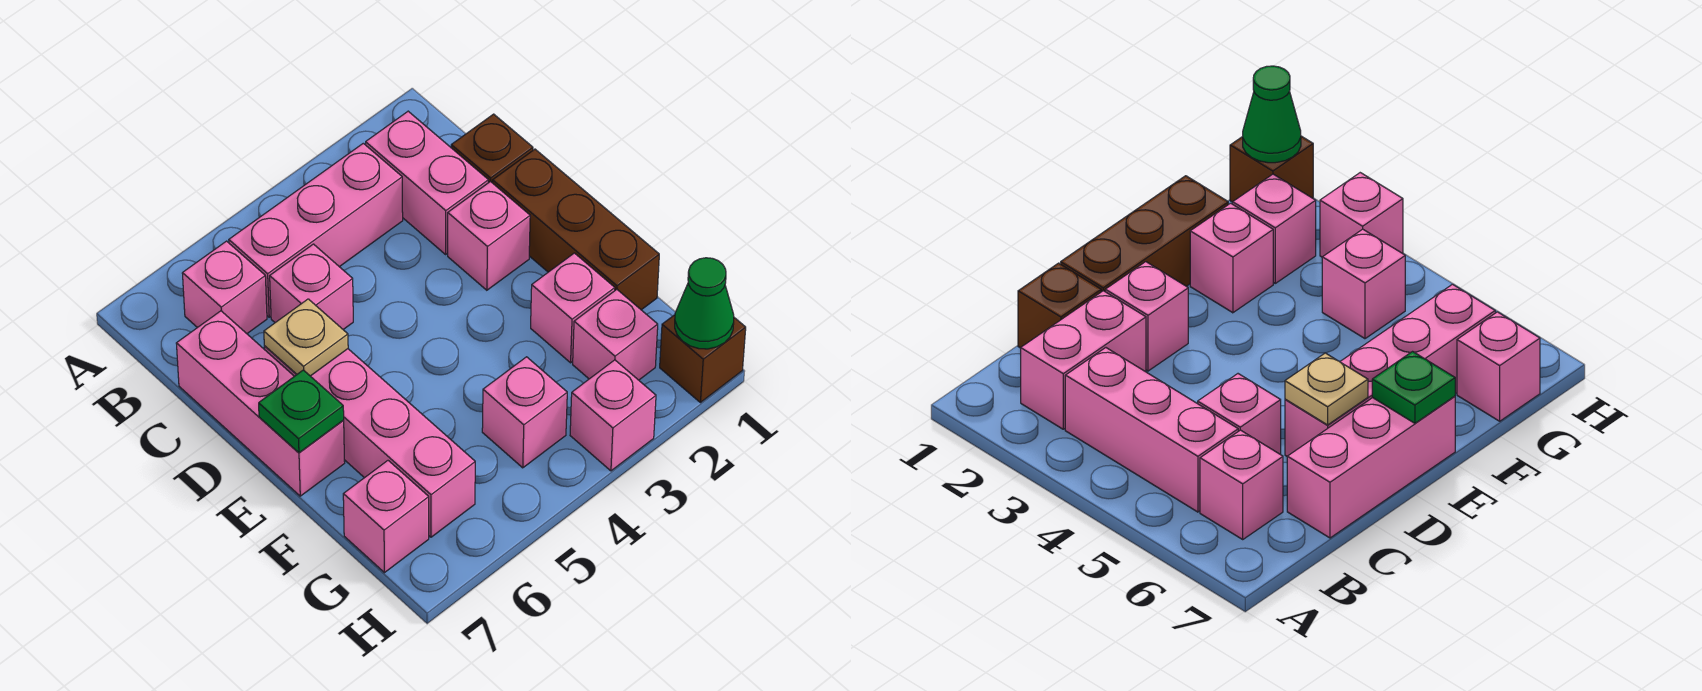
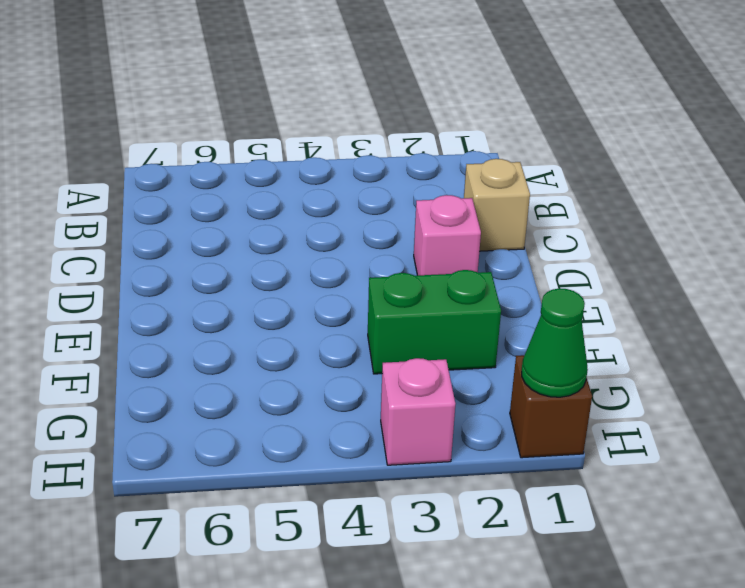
tan brick C1 level 1 -> brown brick C1 level 1
green brick F2:F3 level 1 -> pink brick F2 level 1
none -> pink brick B2:C2 level 1
none -> pink brick B3:B5 level 1
none -> pink brick B6 level 1

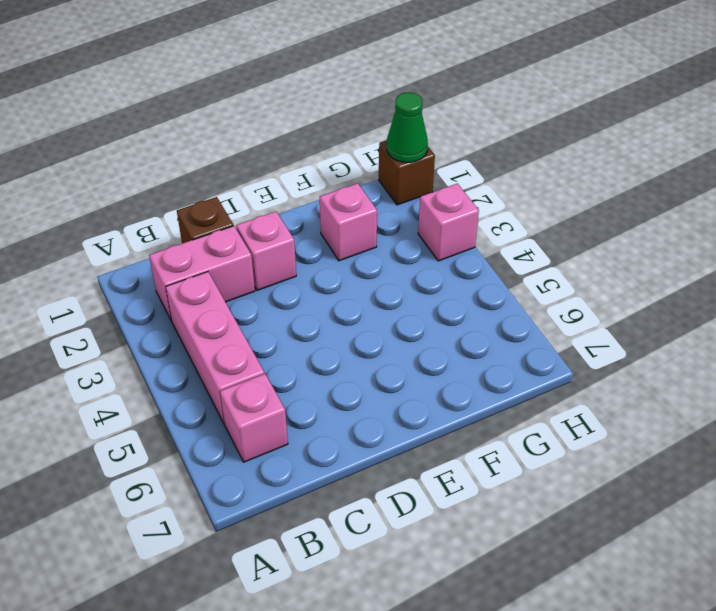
none -> pink brick C5 level 1
none -> pink brick C7:E7 level 1
none -> brown brick D1:F1 level 1

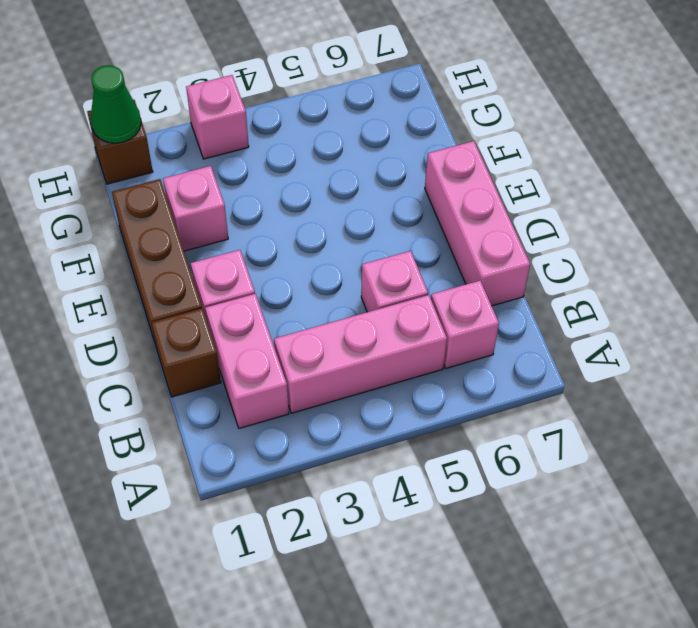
none -> pink brick D6:G6 level 1
none -> pink brick G2 level 1
none -> pink brick G4 level 1

